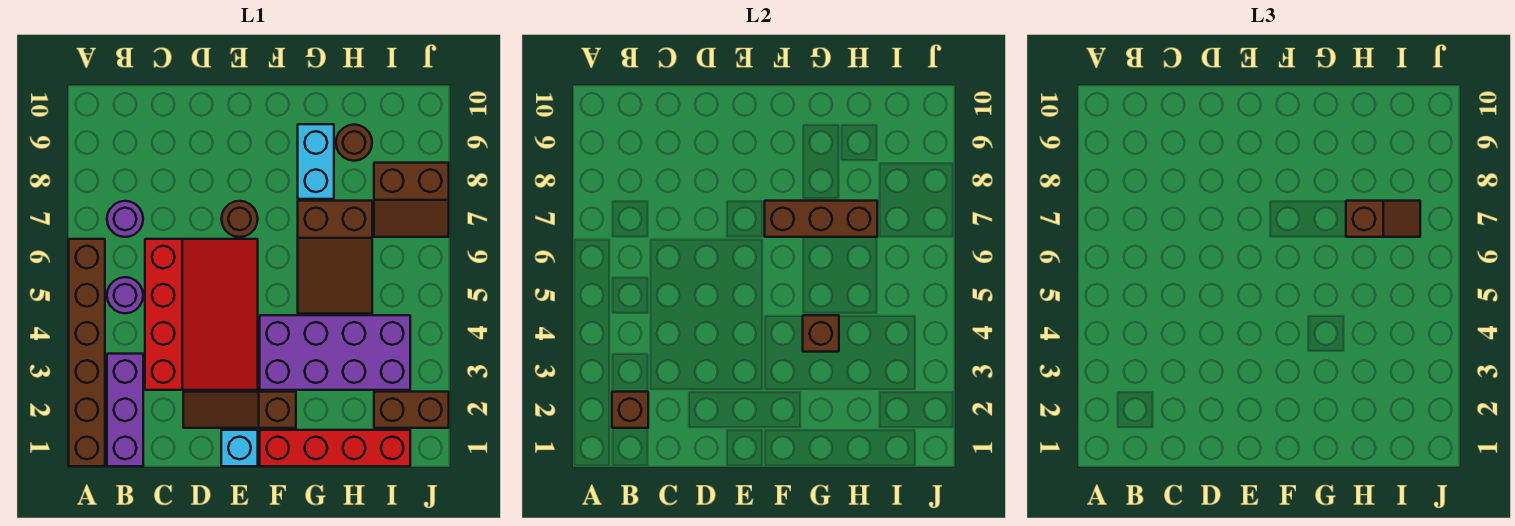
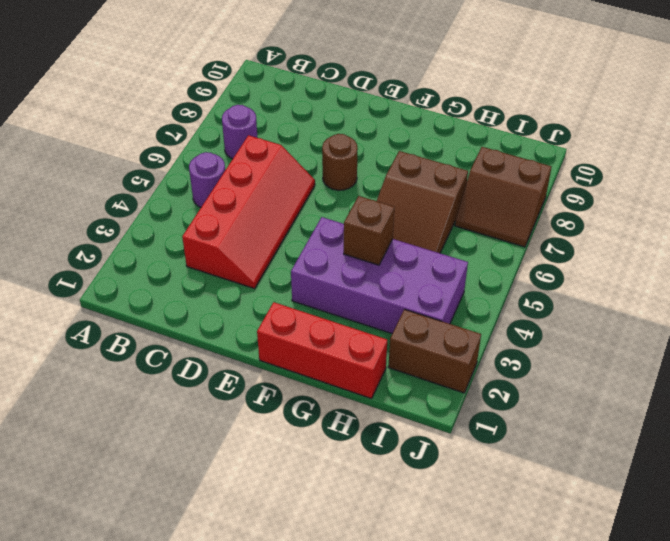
red slope C3:D6 level 1 top C -> red slope C3:E6 level 1 top C
red brick F1:H1 level 1 -> red brick F1:I1 level 1
none -> brown brick A1:A6 level 1
none -> purple brick B1:B3 level 1
none -> brown slope D2:F2 level 1 top F

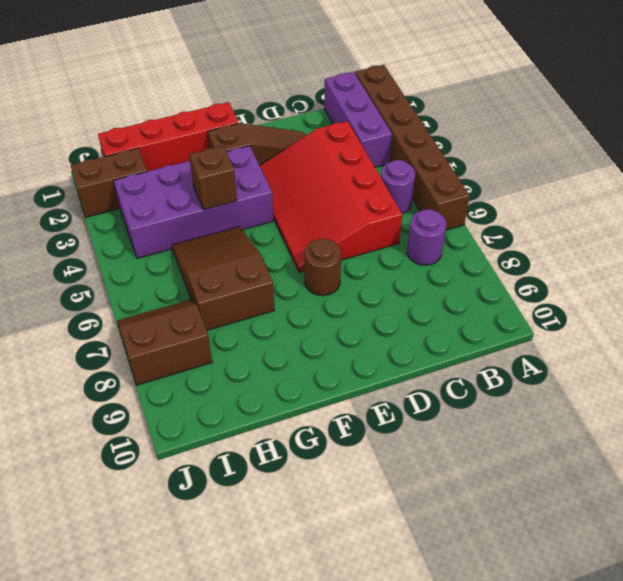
none -> cyan brick E1 level 1
none -> cyan brick G8:G9 level 1
none -> brown round brick H9 level 1

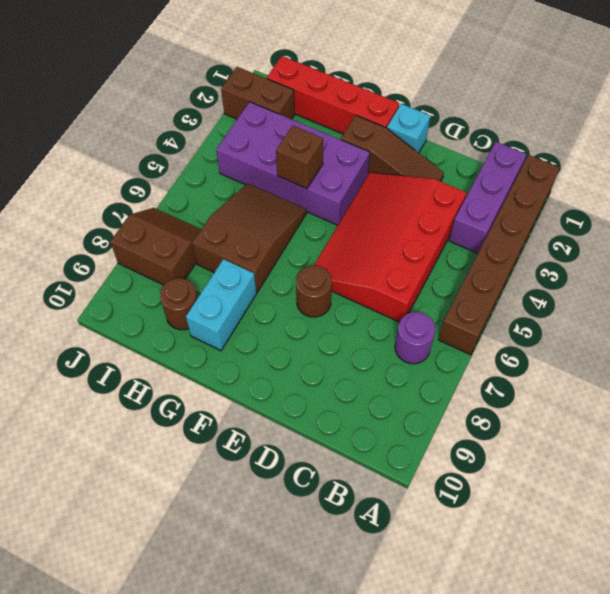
none -> purple round brick B5 level 1
none -> brown brick B2 level 2
none -> brown brick F7:H7 level 2

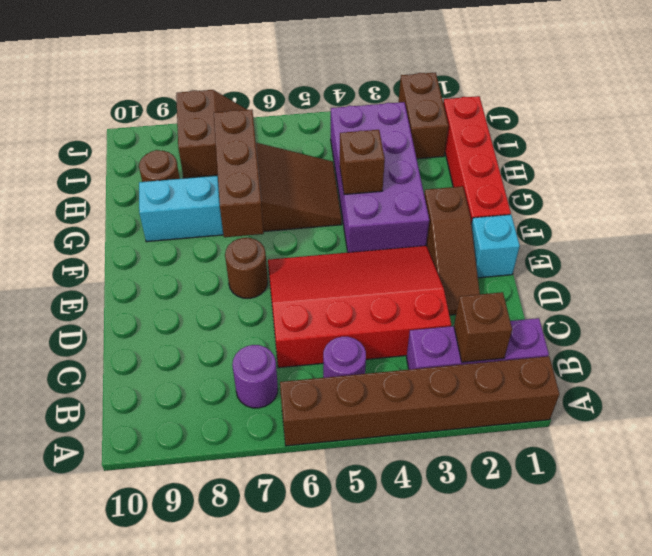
none -> brown slope H7:I7 level 3 top H

